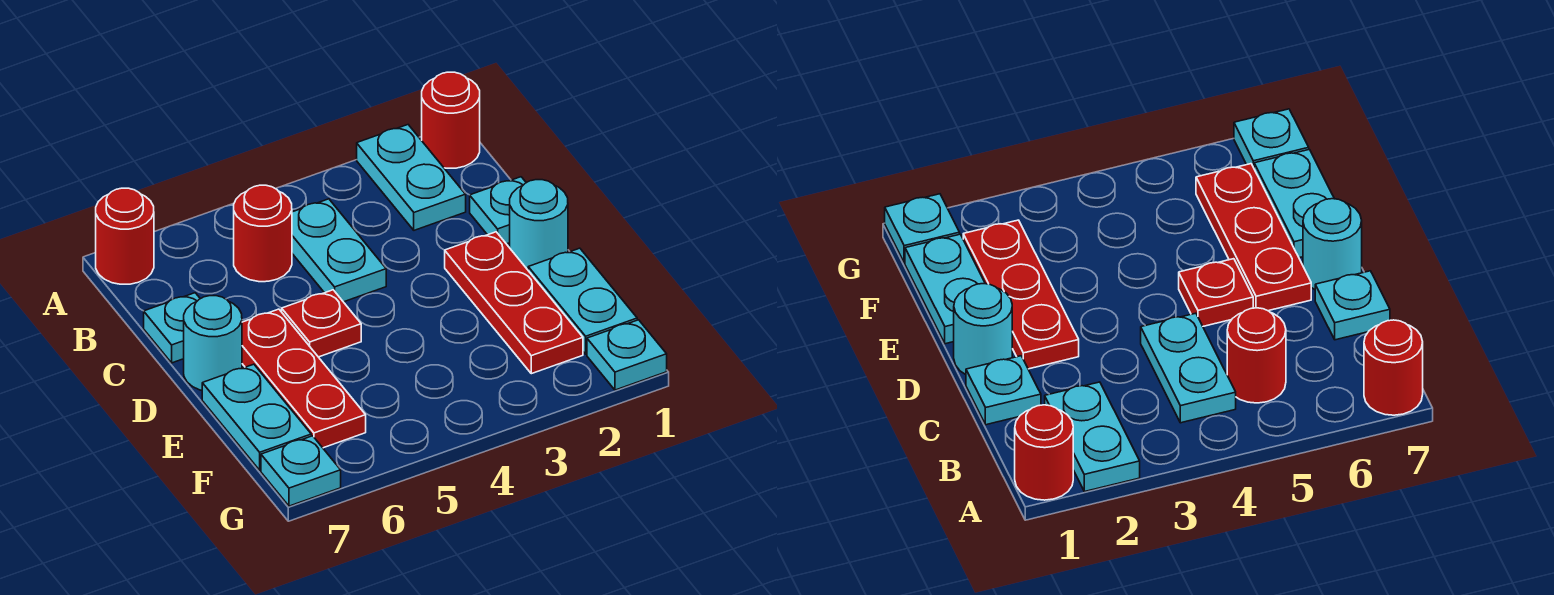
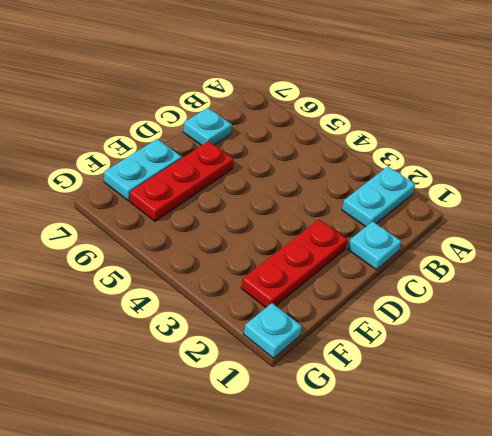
none -> red round brick A1 level 1
none -> red round brick A7 level 1
none -> cyan plate B4:C4 level 1

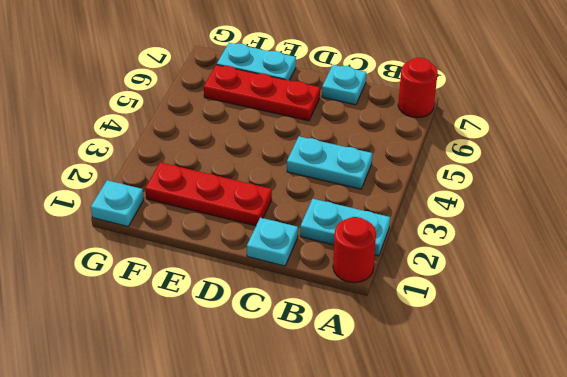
none -> red round brick B5 level 1
none -> cyan round brick D1 level 1
none -> red plate D5 level 1

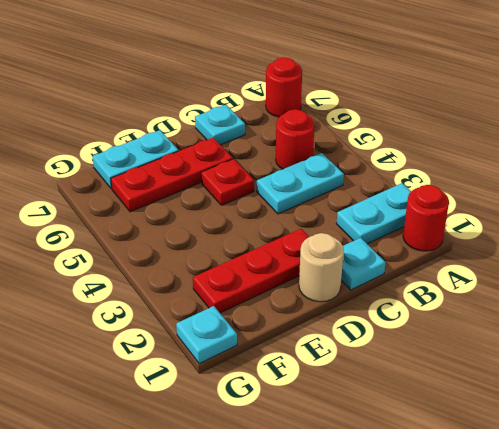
tan round brick D1 level 1 -> cyan round brick D1 level 1
none -> cyan round brick D7 level 1
none -> cyan plate E1:F1 level 1
none -> cyan plate G7 level 1

